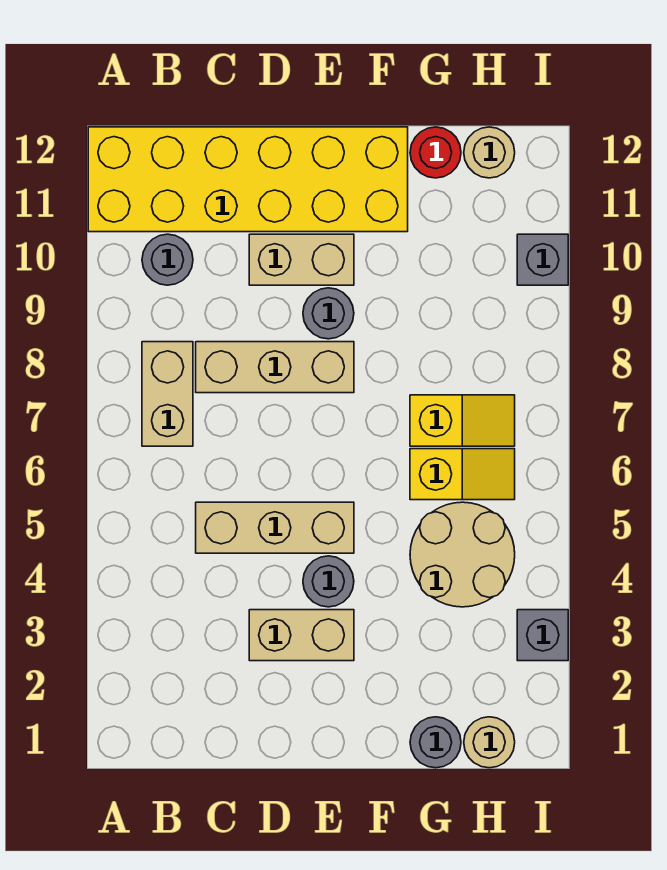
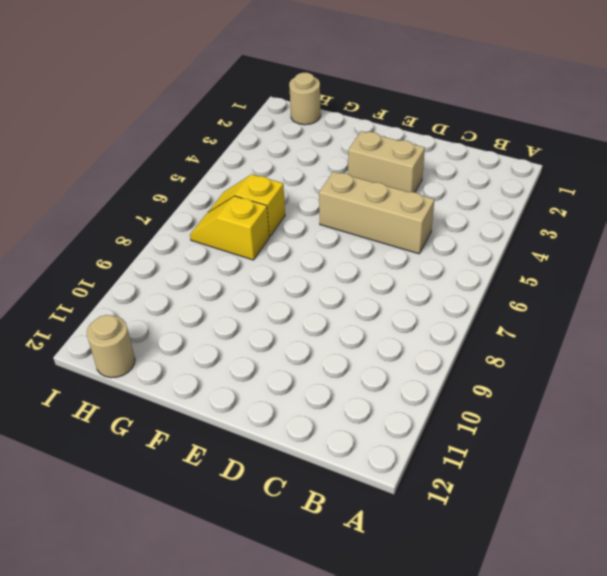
none -> yellow brick A11:F12 level 1
none -> tan brick B7:B8 level 1
none -> grey round brick B10 level 1

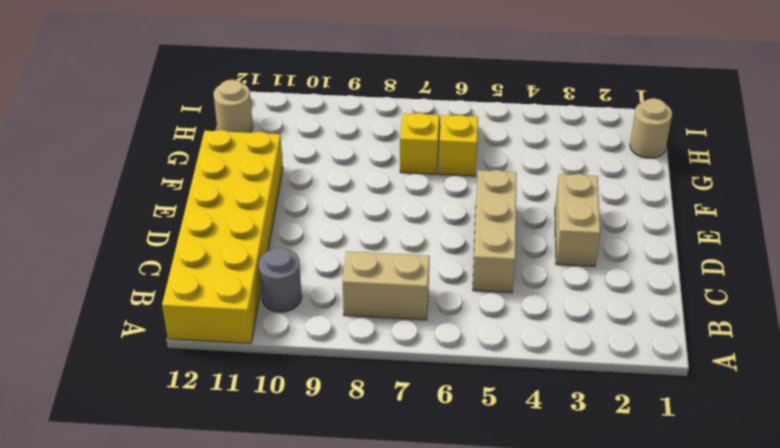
none -> tan brick C8:E8 level 1
none -> tan brick D10:E10 level 1
none -> grey round brick E4 level 1

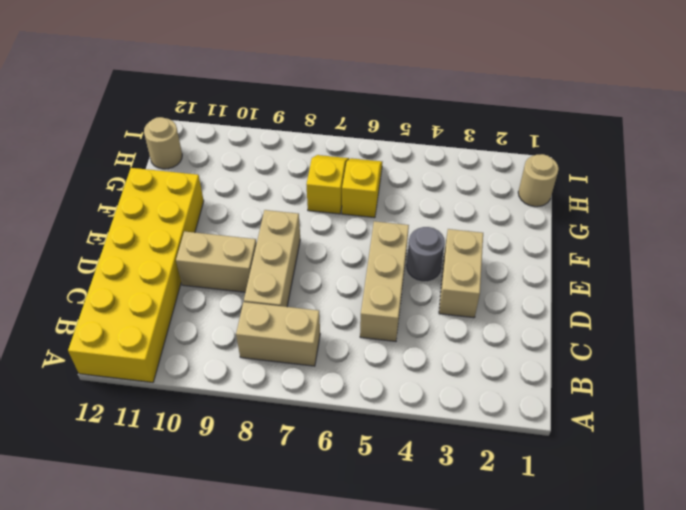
tan brick D9:D10 level 1 -> tan brick D10:E10 level 1
none -> grey round brick B10 level 1
none -> grey round brick E9 level 1
none -> grey round brick G1 level 1

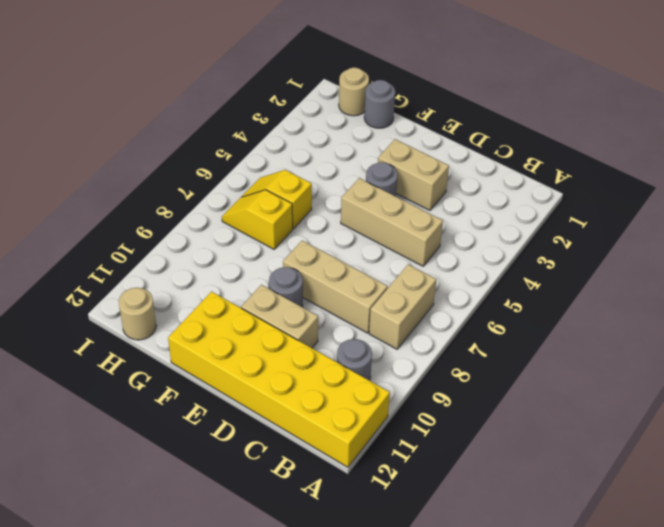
none -> tan round brick G4:H5 level 1
none -> red round brick G12 level 1
none -> grey brick I3 level 1

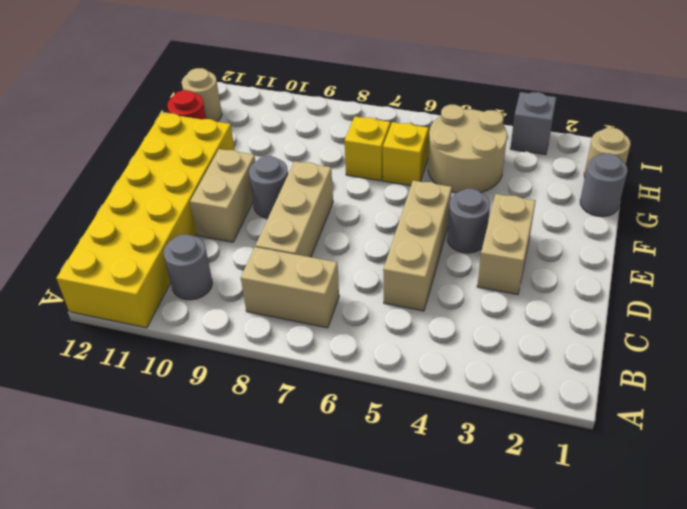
none -> grey brick I10 level 1

